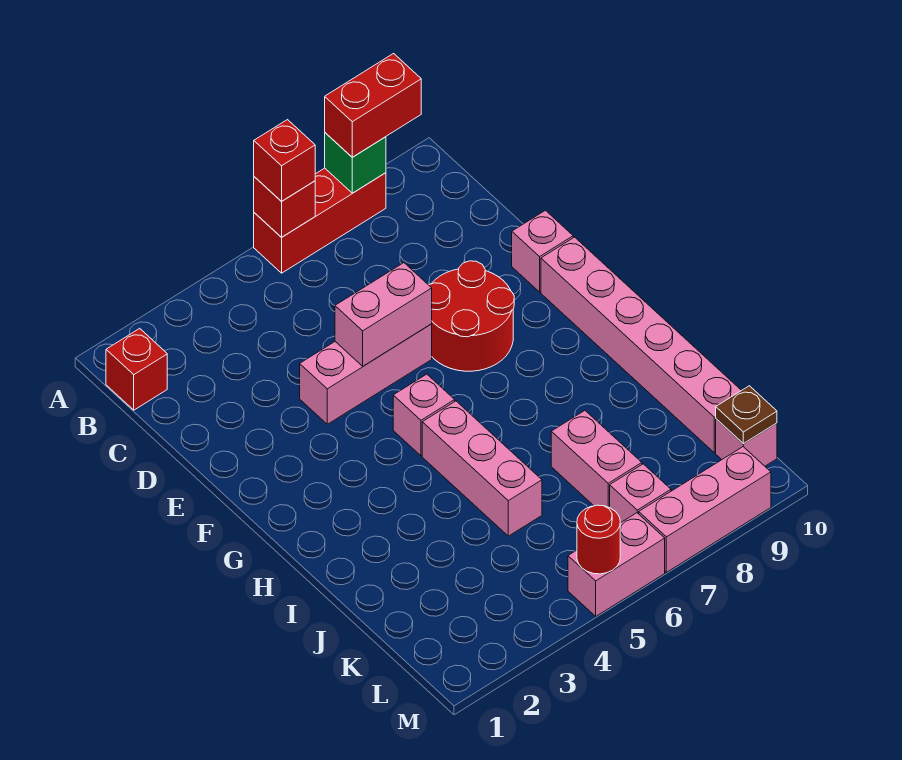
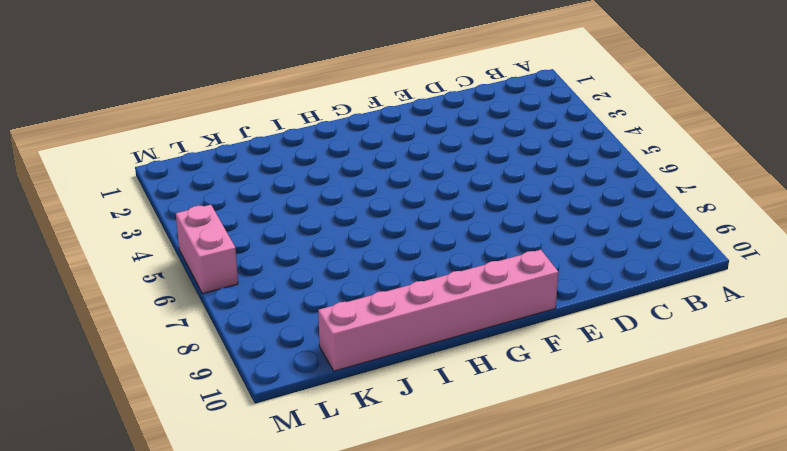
none -> red brick A6:A8 level 1
none -> red brick B1 level 1
none -> pink brick E4:E6 level 1

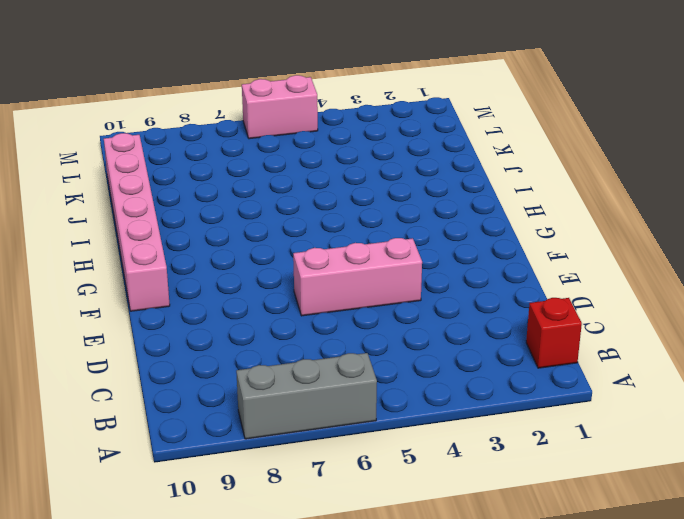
grey brick A6:A8 level 1 -> red brick A6:A8 level 1
none -> red round brick E7:F8 level 1
none -> pink brick E10 level 1
none -> pink brick G5 level 1

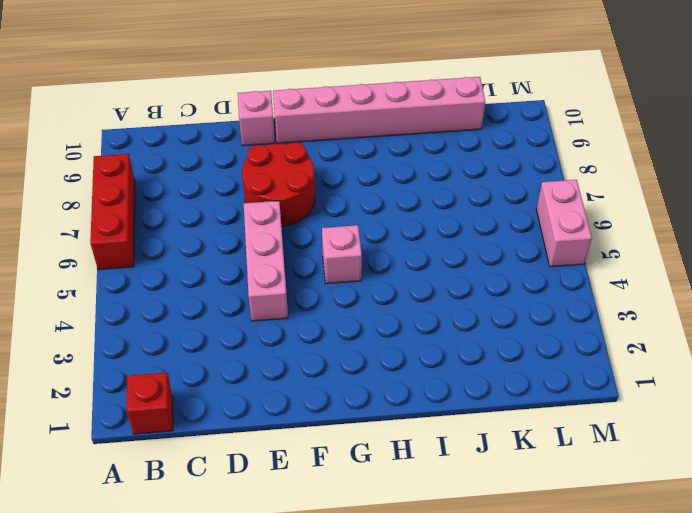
none -> pink brick H5:J5 level 1
none -> pink brick J7:K7 level 1
none -> pink brick L7 level 1

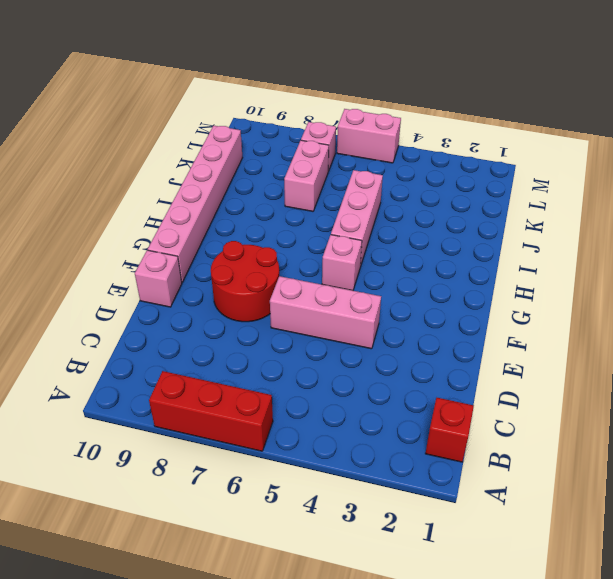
none -> pink brick L10 level 1
none -> pink brick M7:M9 level 1
none -> red brick A6 level 2

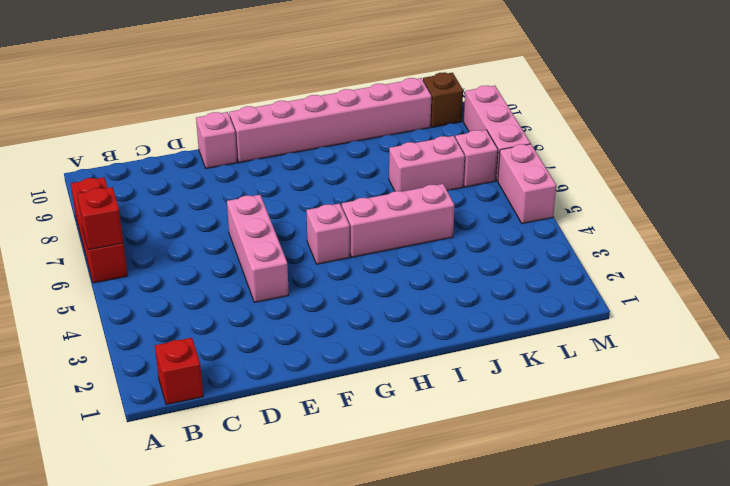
brown brick L10 level 1 -> pink brick L10 level 1
none -> red round brick E7:F8 level 1
none -> green brick A8 level 2
none -> pink brick E5:E6 level 2

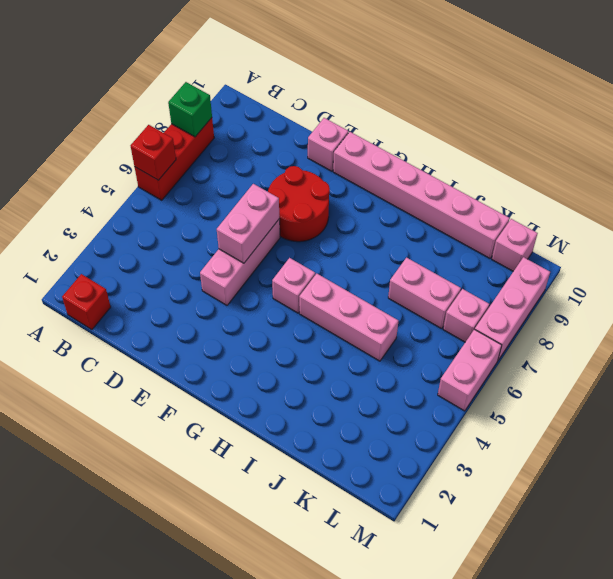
none -> brown plate L10 level 2
none -> red round brick M5 level 2
none -> red brick A6 level 3

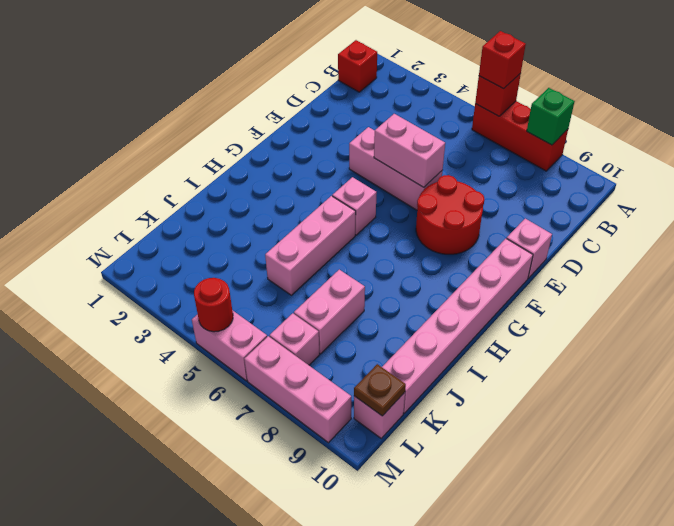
none -> red brick A8:A9 level 3

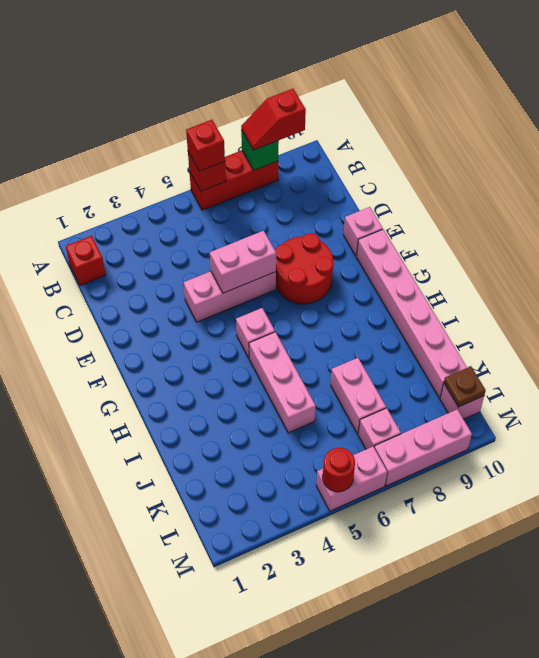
red slope A8:A9 level 3 top 9 -> red brick A8:A9 level 3

